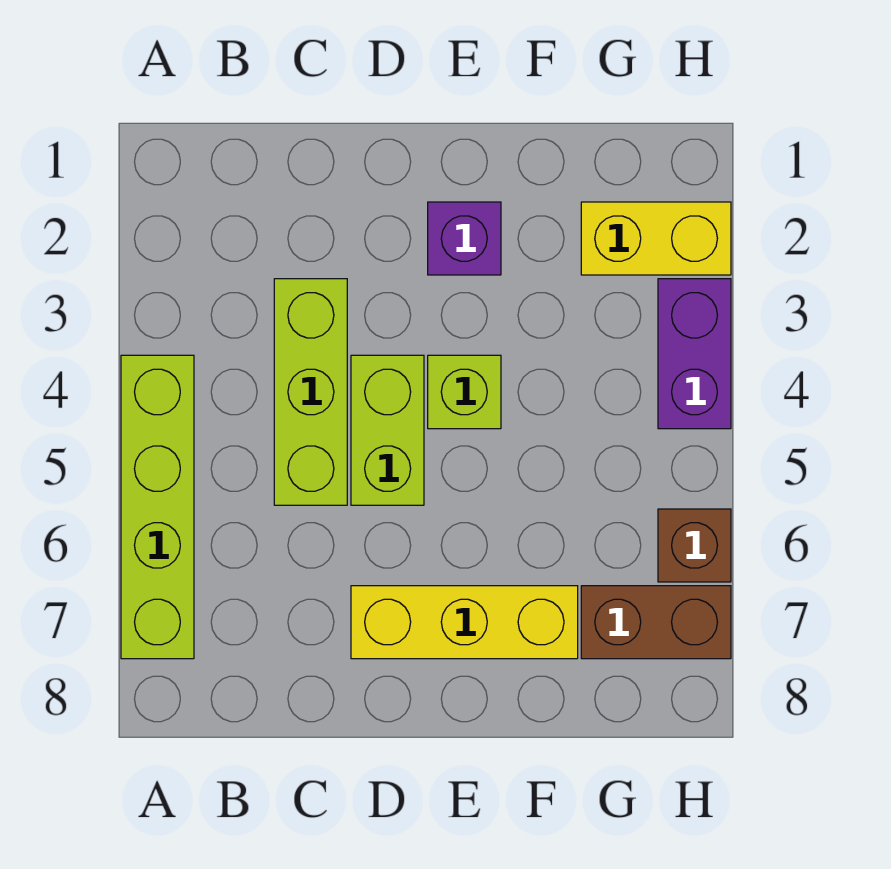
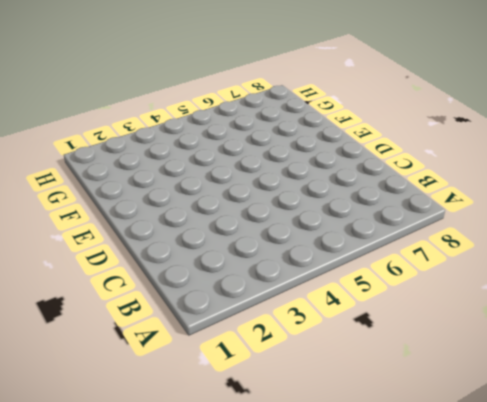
none -> lime brick A4:A7 level 1
none -> lime brick C3:C5 level 1

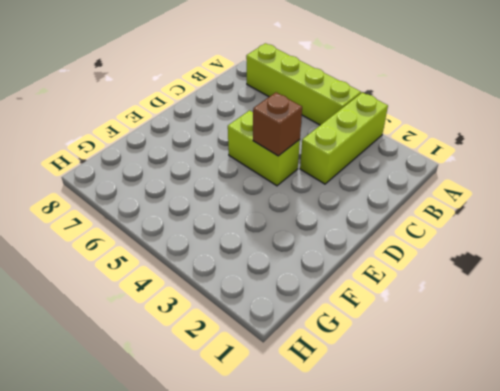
lime brick A3:C3 level 1 -> lime brick C3:C5 level 1
brown brick D4 level 2 -> brown brick H6 level 1
none -> yellow brick D7:F7 level 1
none -> purple brick E2 level 1

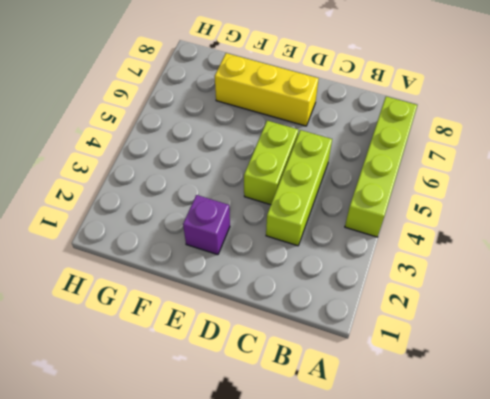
none -> lime brick E4 level 1
none -> yellow brick G2:H2 level 1

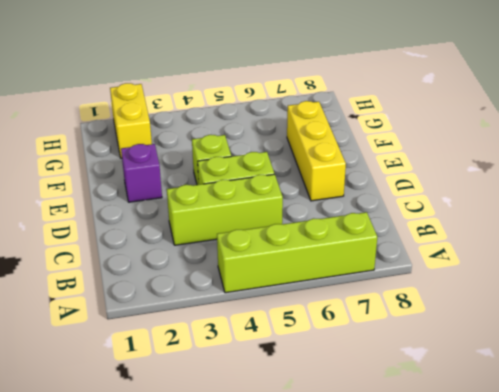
none -> brown brick G7:H7 level 1
none -> purple brick H3:H4 level 1

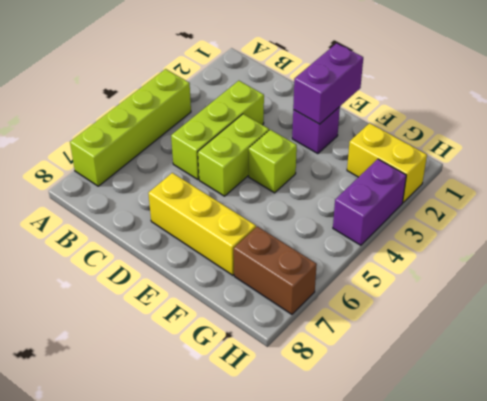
purple brick E1:E2 level 2 -> none
none -> brown brick H6 level 1

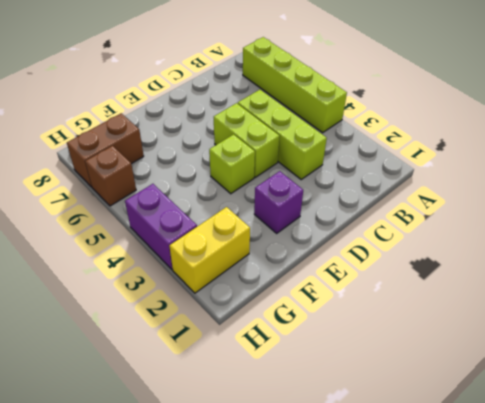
none -> yellow brick D7:F7 level 1

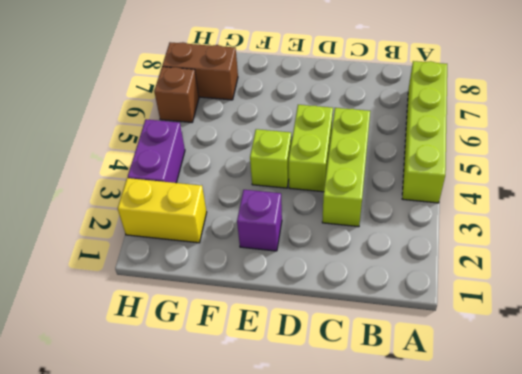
none -> yellow brick D7:F7 level 1

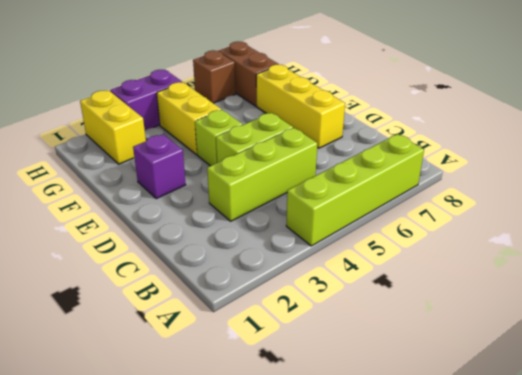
yellow brick F4:G4 level 1 -> none

